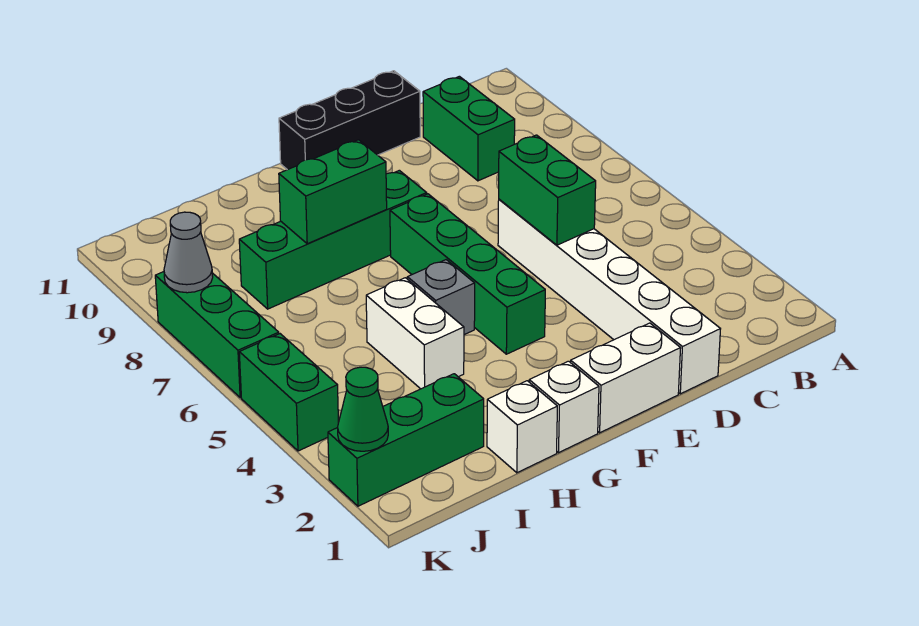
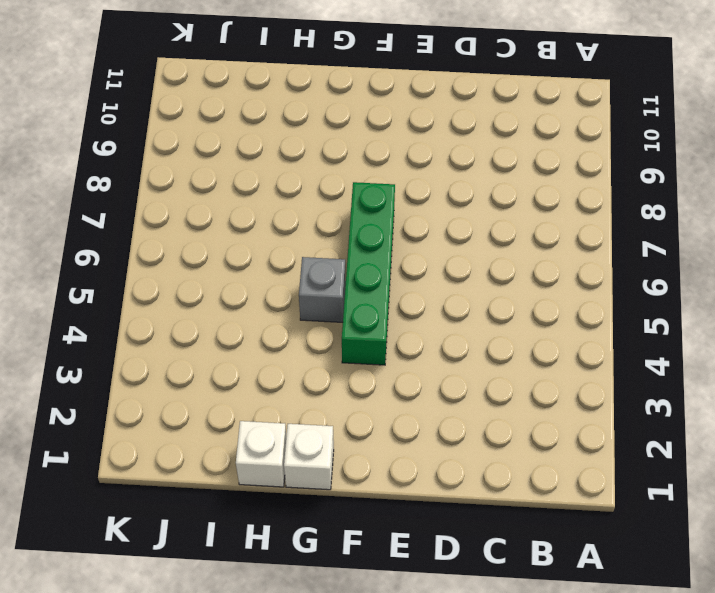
none -> green brick C9:C10 level 1
none -> white brick D1:D6 level 1
none -> black brick D11:F11 level 1

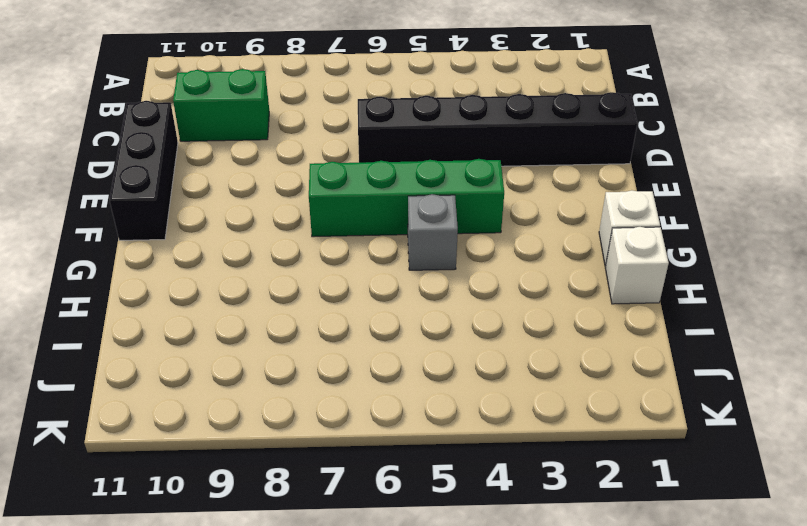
black brick D1:D6 level 1 -> white brick D1:D6 level 1
none -> white brick E1:F1 level 1
none -> green brick F8:I8 level 1
none -> white brick H4:H5 level 1

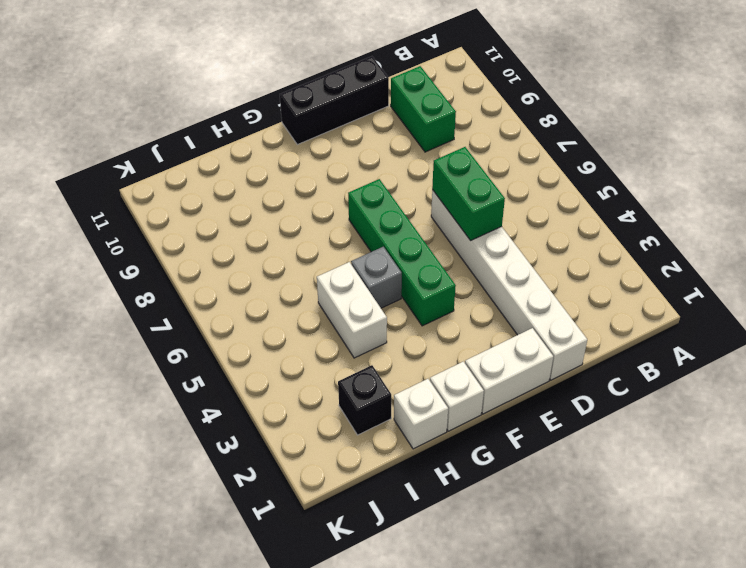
black brick I2 level 1 -> green brick I2:K2 level 1
none -> green brick F8:I8 level 1
none -> green brick K4:K5 level 1
none -> green brick K6:K8 level 1

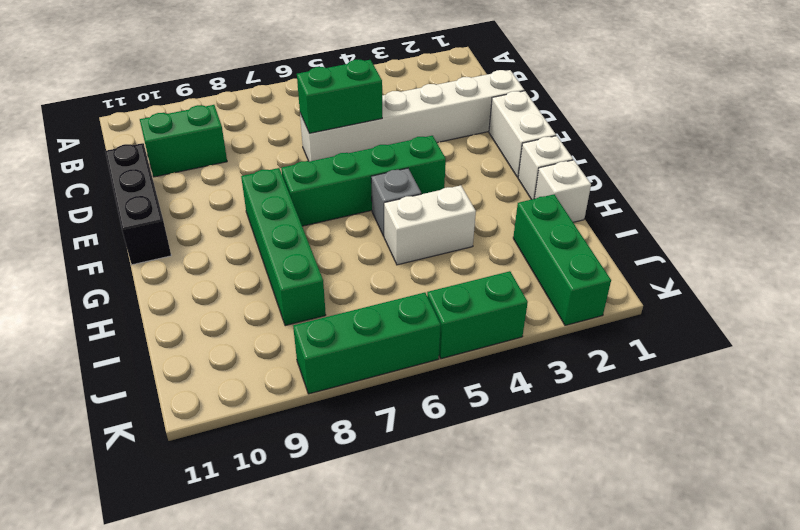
none -> green brick G8:H8 level 2
none -> green cone K2 level 2
none -> grey cone K8 level 2

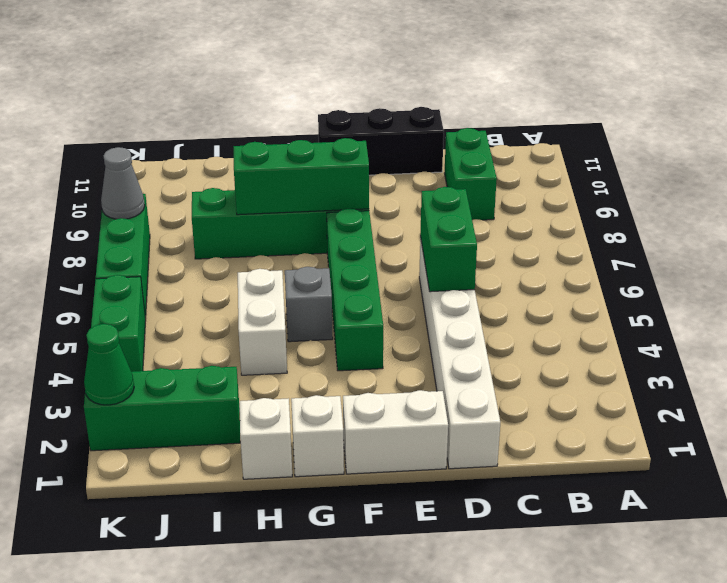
green brick F8:H8 level 2 -> green brick G8:H8 level 2

